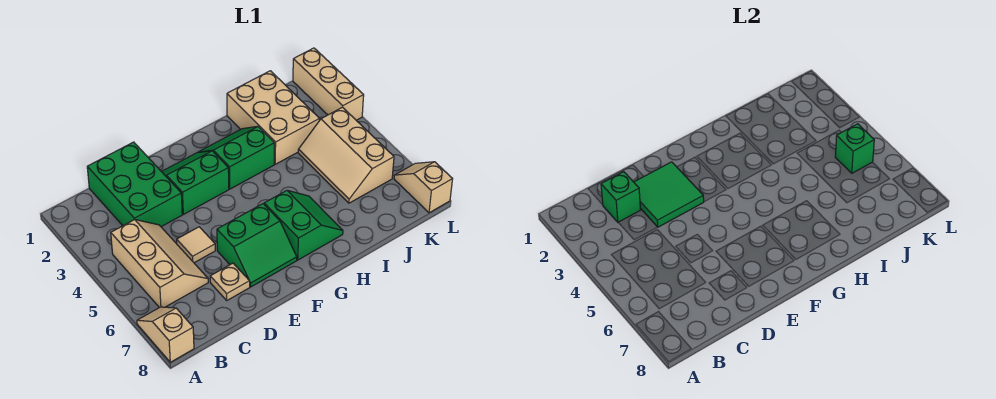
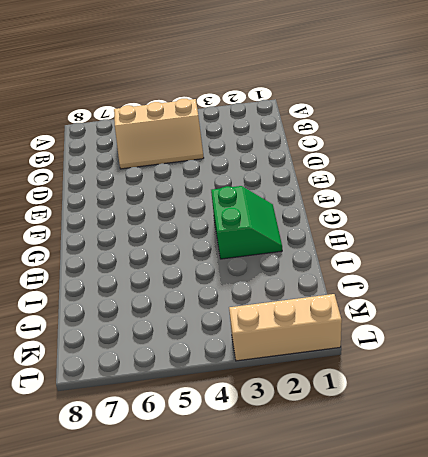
none -> tan slope A7:A8 level 1 top 8
none -> green brick C1:D3 level 1
none -> tan tile D5 level 1

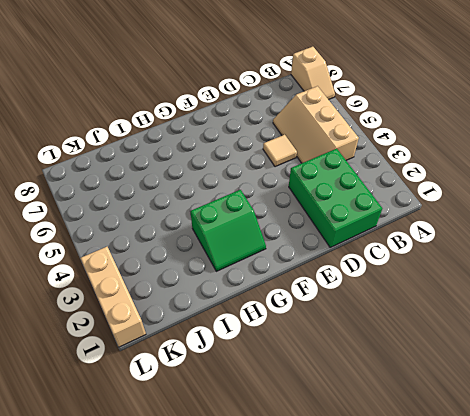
none -> tan plate D7 level 1
none -> green slope E2:F3 level 1 top 3
none -> green slope E6:F7 level 1 top 6

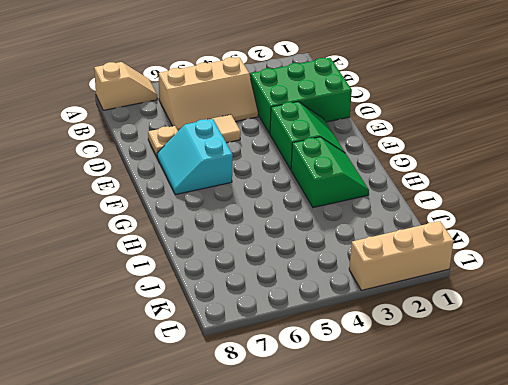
cyan slope E6:F7 level 1 top 6 -> green slope E6:F7 level 1 top 6
none -> green slope G6:H7 level 1 top G
none -> tan brick I1:J3 level 1
none -> tan slope J4:K6 level 1 top K

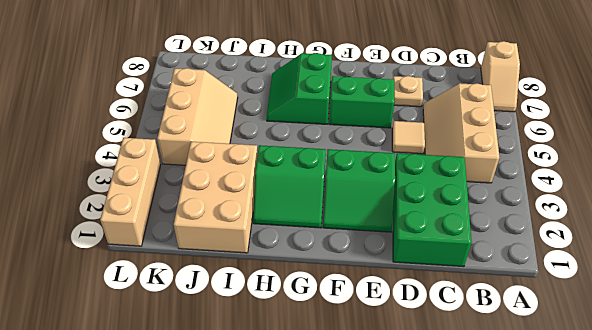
none -> tan slope L7:L8 level 1 top 8
none -> green brick C2 level 2
none -> green tile D2:E3 level 2

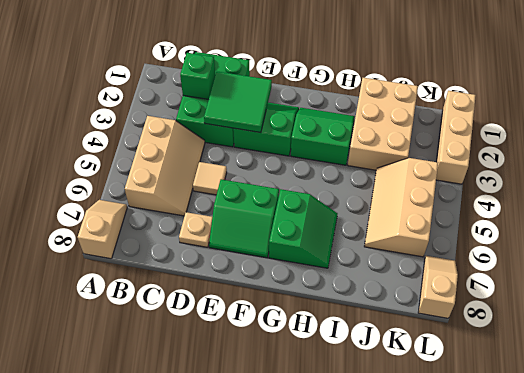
none -> green brick K5 level 2

